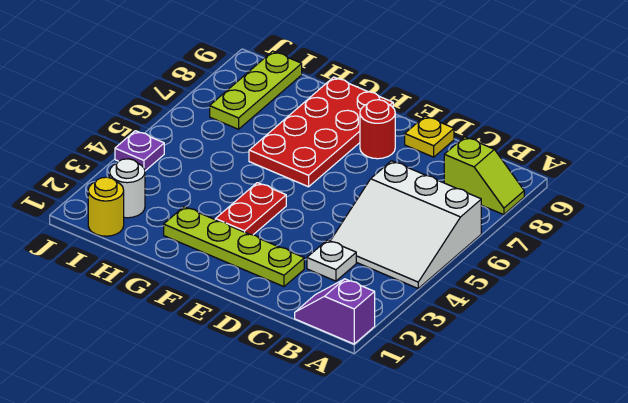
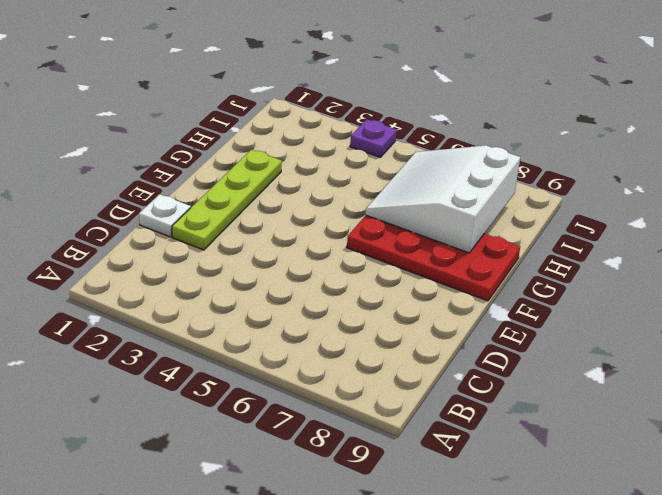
white plate D1 level 1 -> white plate C3 level 1
white slope G6:I8 level 2 top 8 -> white slope A4:C6 level 1 top 6
none -> purple slope A1:B1 level 1 top A
none -> lime slope A8:B8 level 1 top B
none -> yellow plate D9 level 1

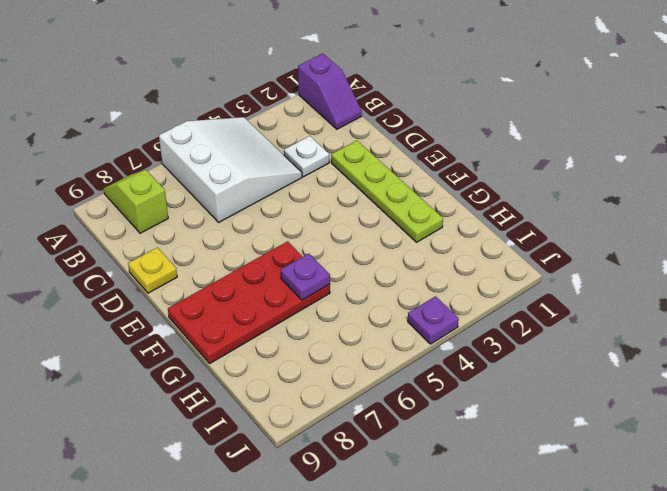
purple plate G6 level 2 -> none
none -> red round brick E8 level 1
none -> red plate F3:F4 level 1
none -> yellow round brick I1 level 1

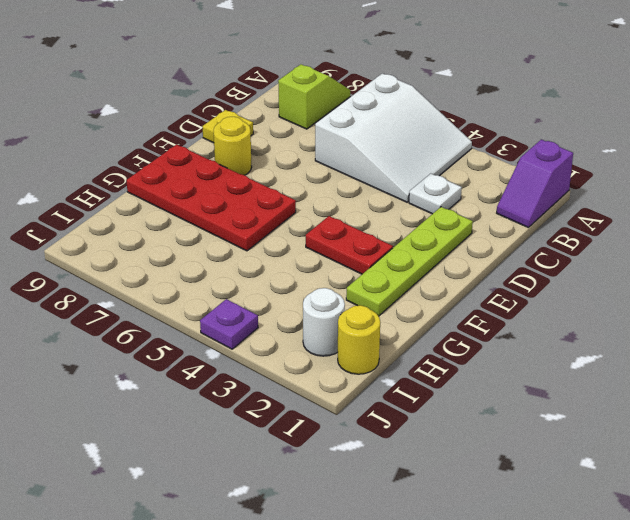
yellow round brick E8 level 1 -> red round brick E8 level 1
none -> lime plate I7:I9 level 1

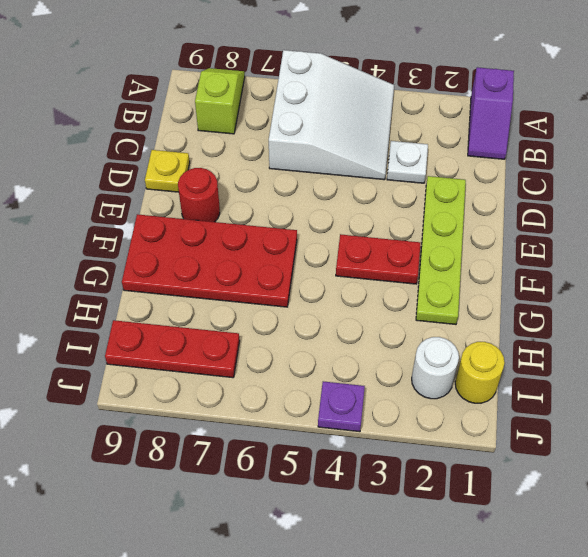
red plate I7:I9 level 1 -> lime plate I7:I9 level 1

